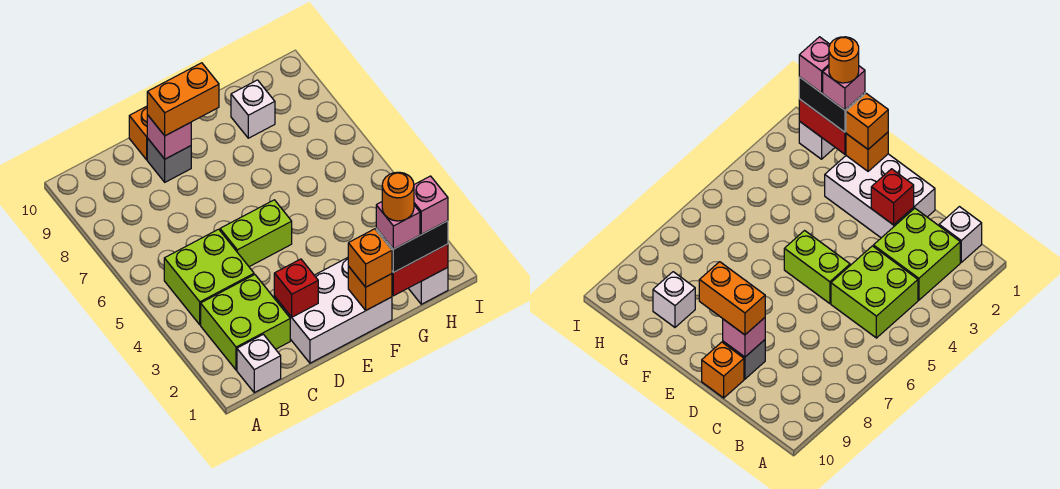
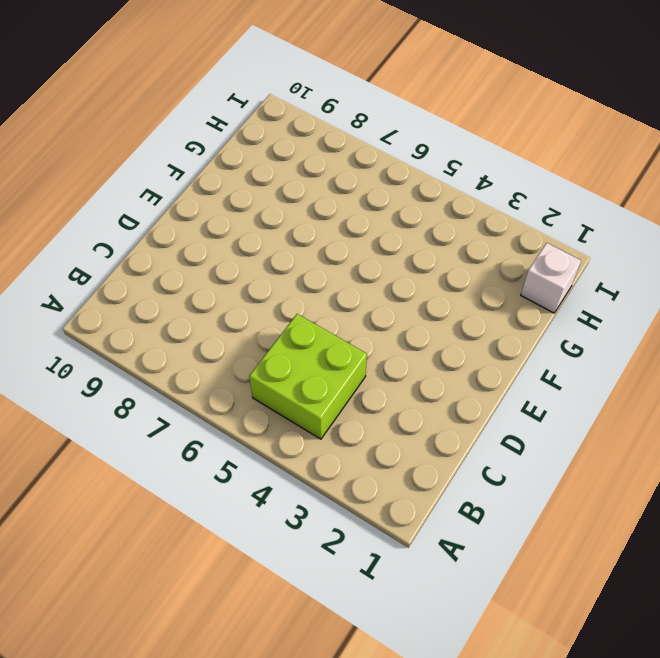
none -> white brick B1 level 1
none -> lime brick B2:C3 level 1
none -> white brick D1:F2 level 1

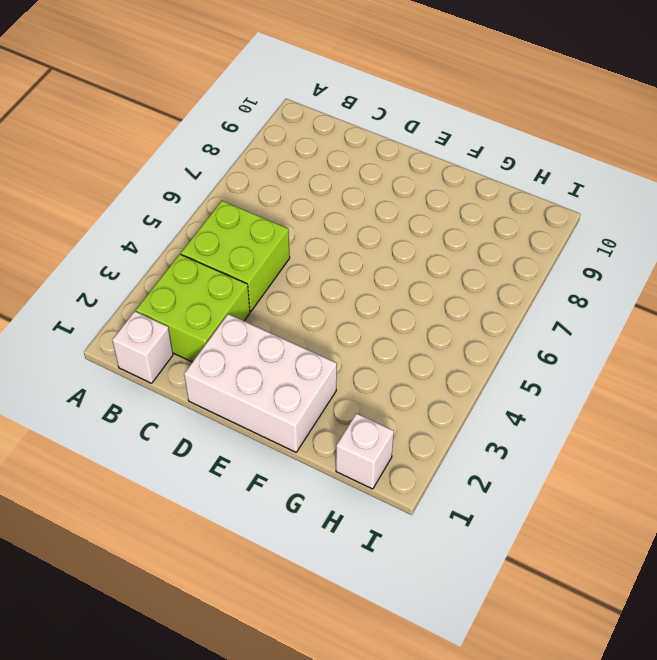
none -> lime brick D5:E5 level 1
none -> grey brick D9 level 1
none -> orange brick D10 level 1

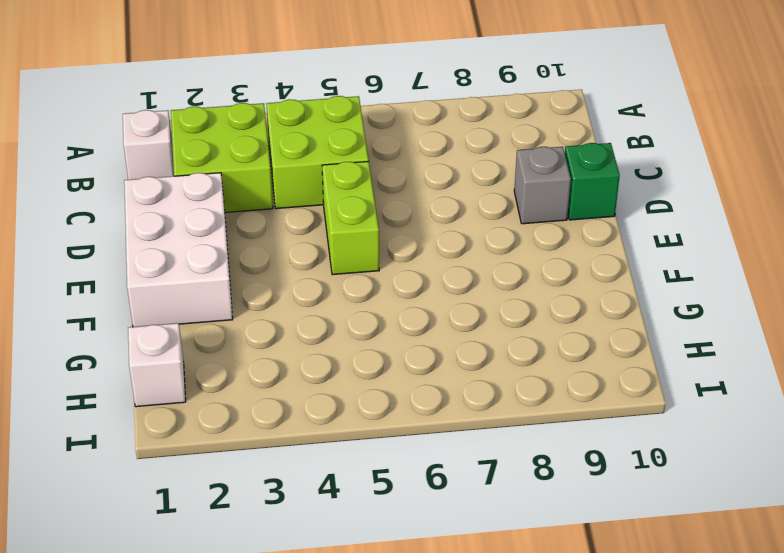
green brick D10 level 1 -> orange brick D10 level 1
none -> white brick G9 level 1
none -> red brick D2 level 2
none -> pink brick D9 level 2

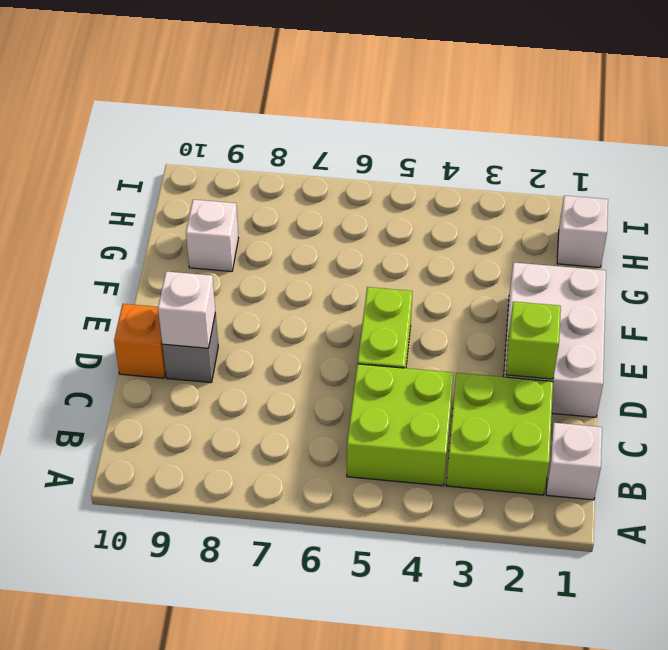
lime brick D2 level 2 -> red brick D2 level 2
white brick D9 level 2 -> pink brick D9 level 2
none -> orange brick F1 level 2
none -> red brick G1:H1 level 2
none -> orange brick D9:E9 level 3

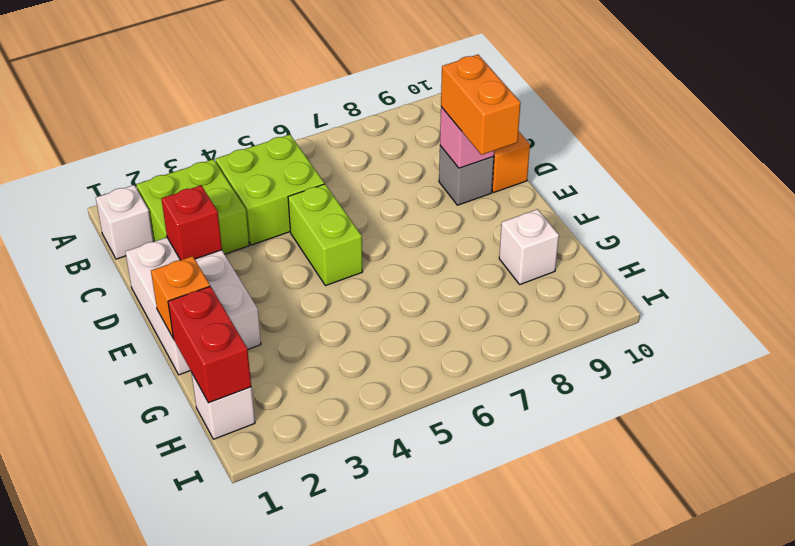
none -> orange brick F1 level 3
none -> black brick G1:H1 level 3
none -> pink brick G1 level 4

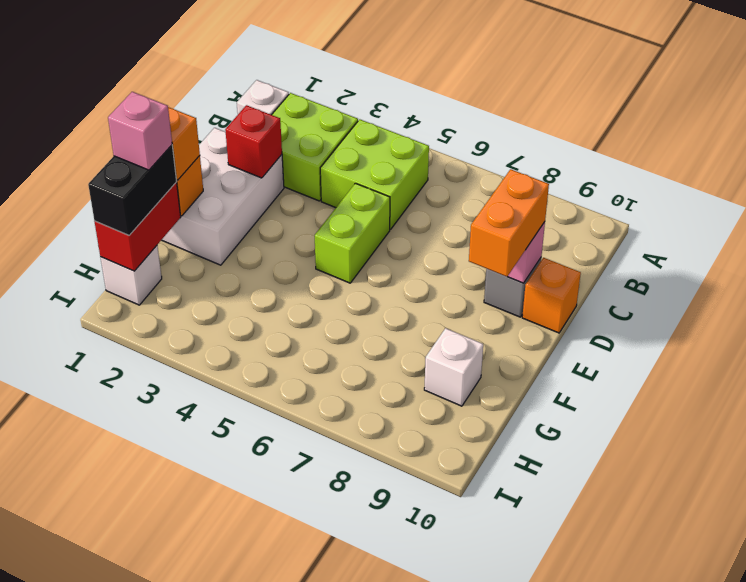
none -> pink brick H1 level 4
none -> orange round brick G1 level 5

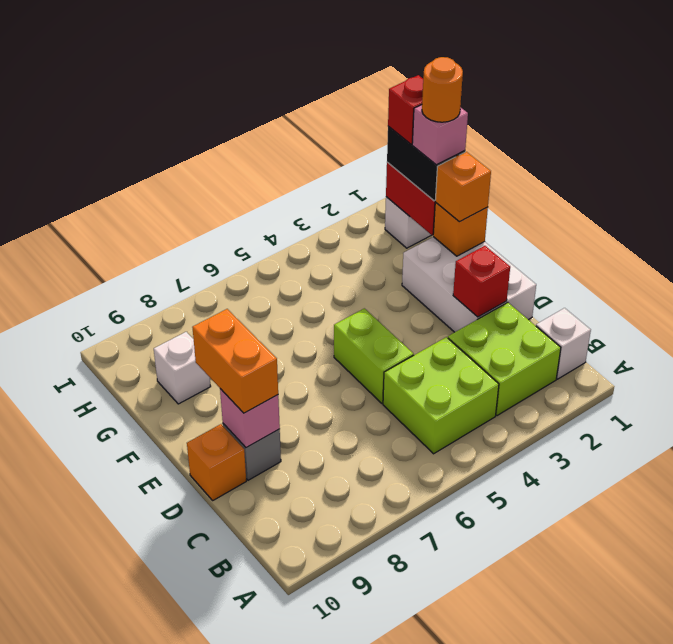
red brick H1 level 4 -> pink brick H1 level 4

